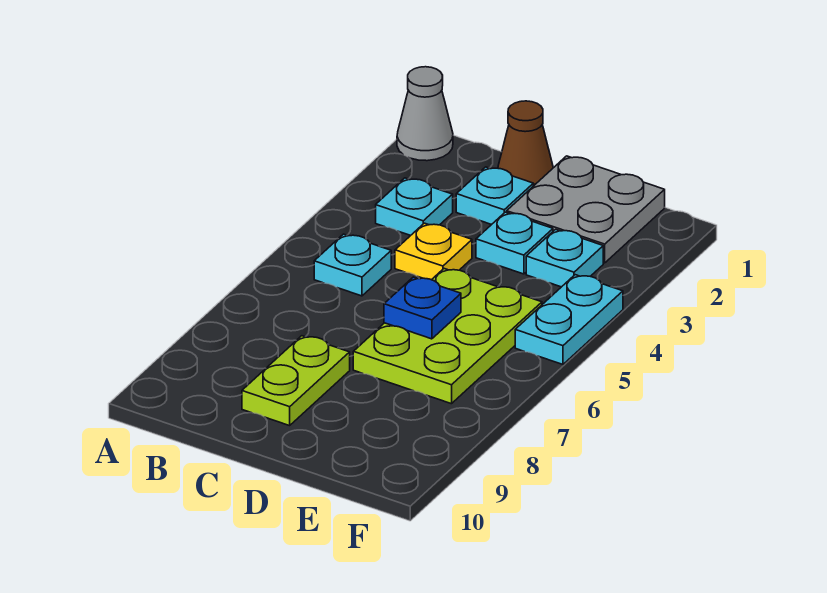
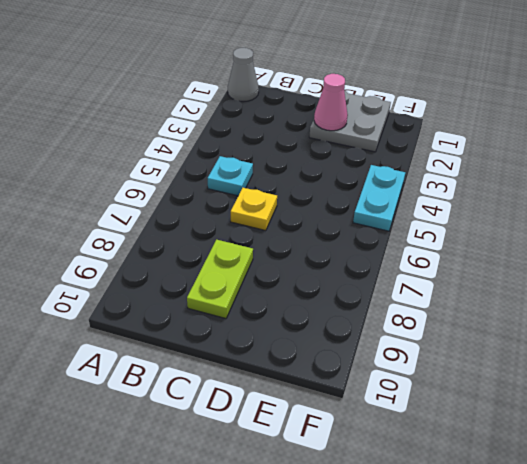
yellow plate C6 level 1 -> yellow plate C4 level 1
pink cone D2 level 2 -> none
none -> cyan plate B3 level 1
none -> brown cone C1 level 1
none -> cyan plate C2 level 1

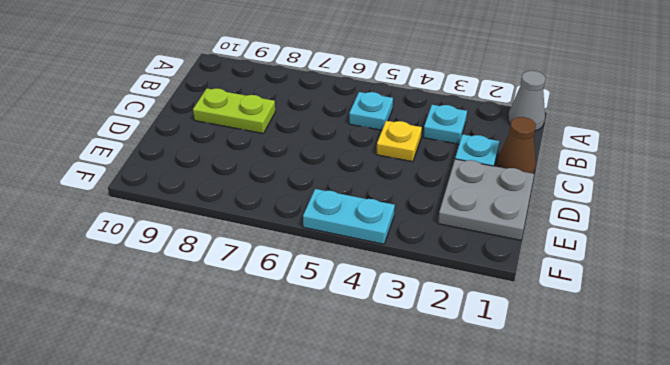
none -> cyan plate D3 level 1
none -> lime plate D5:E7 level 1
none -> cyan plate E3 level 1

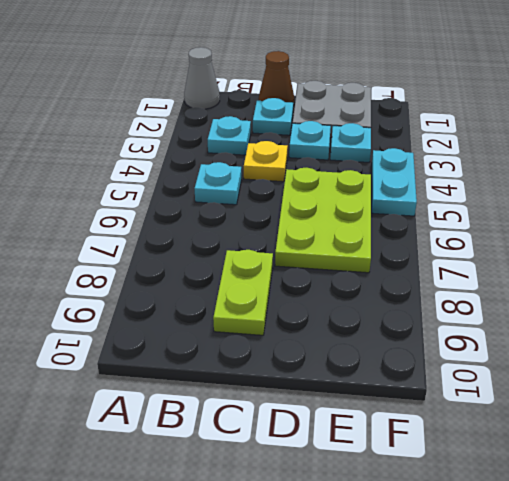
none -> blue plate D6 level 2

